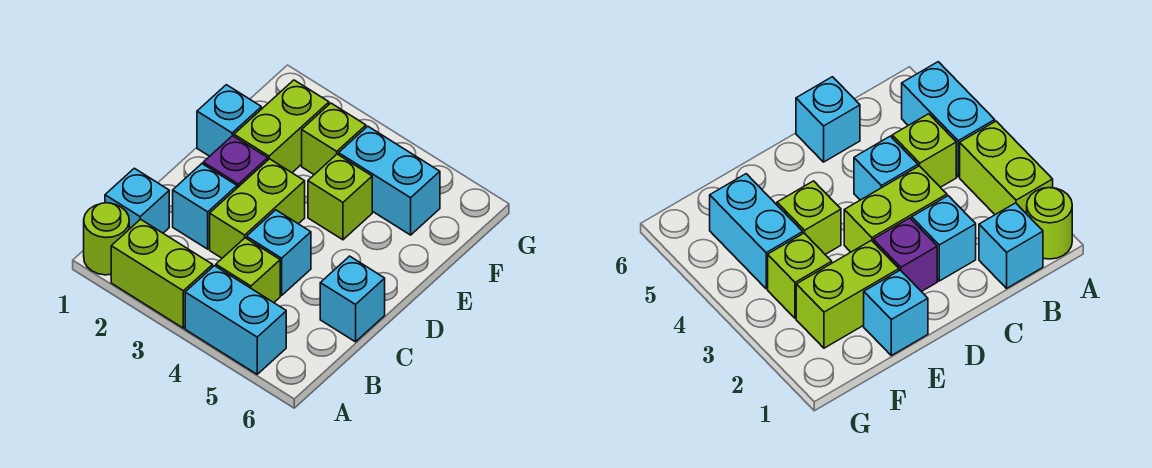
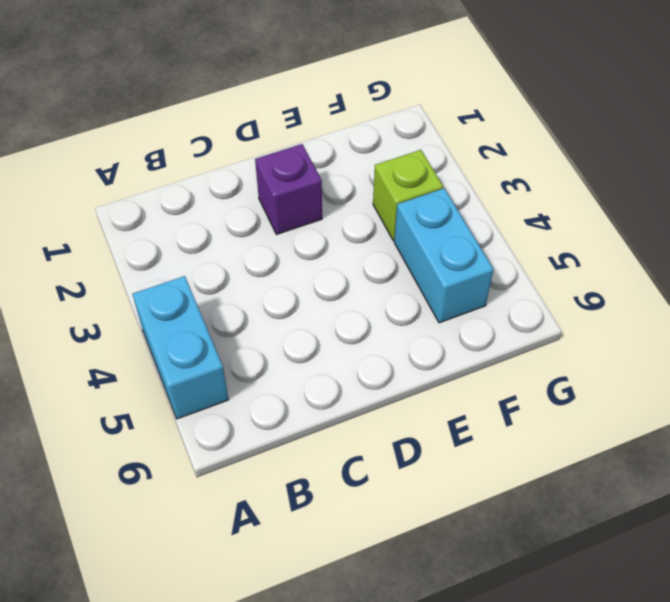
none -> lime round brick A1 level 1
none -> lime brick A2:A3 level 1
none -> cyan brick B1 level 1

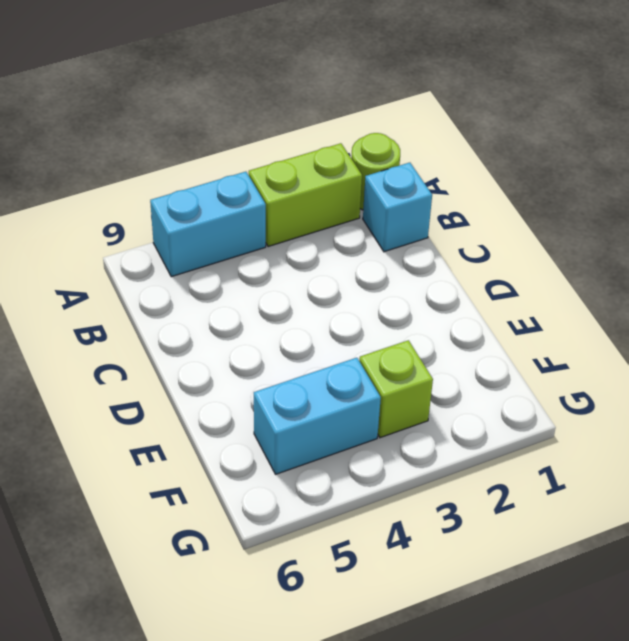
none -> lime brick B4 level 1
none -> cyan brick C2 level 1
none -> lime brick C3:D3 level 1

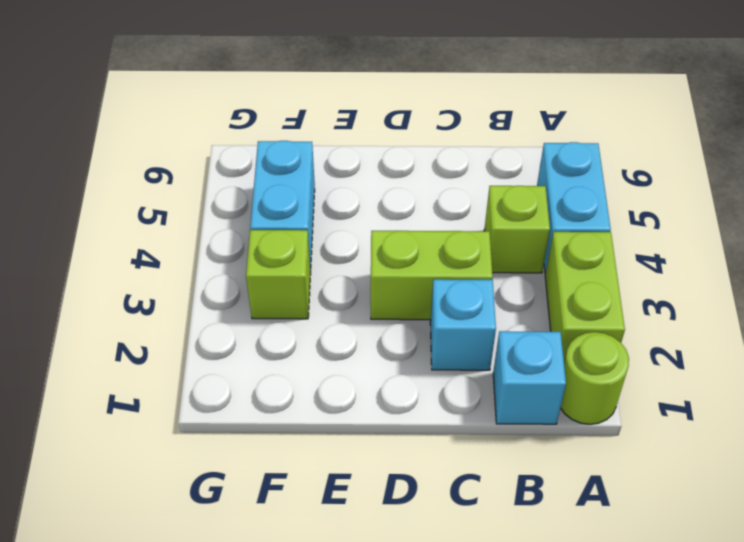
none -> cyan brick C4 level 1
none -> cyan brick C6 level 1
none -> purple brick D2 level 1

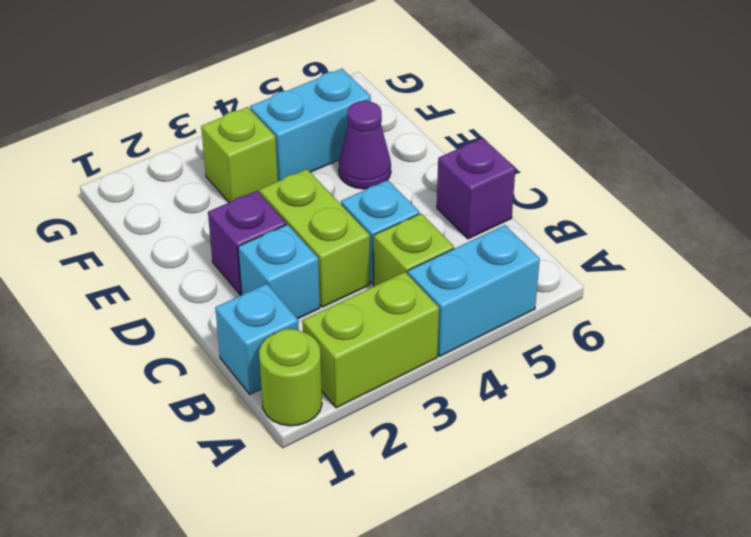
purple brick C6 level 1 -> cyan brick C6 level 1
purple cone E5 level 1 -> none
none -> cyan brick E1 level 1
none -> lime brick E2:F2 level 1
none -> lime brick E4 level 1

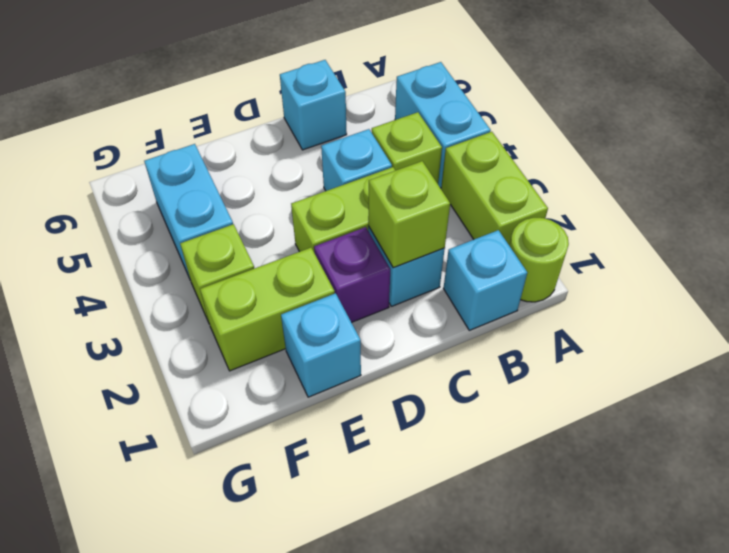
lime brick C2 level 2 -> lime brick E4 level 1

